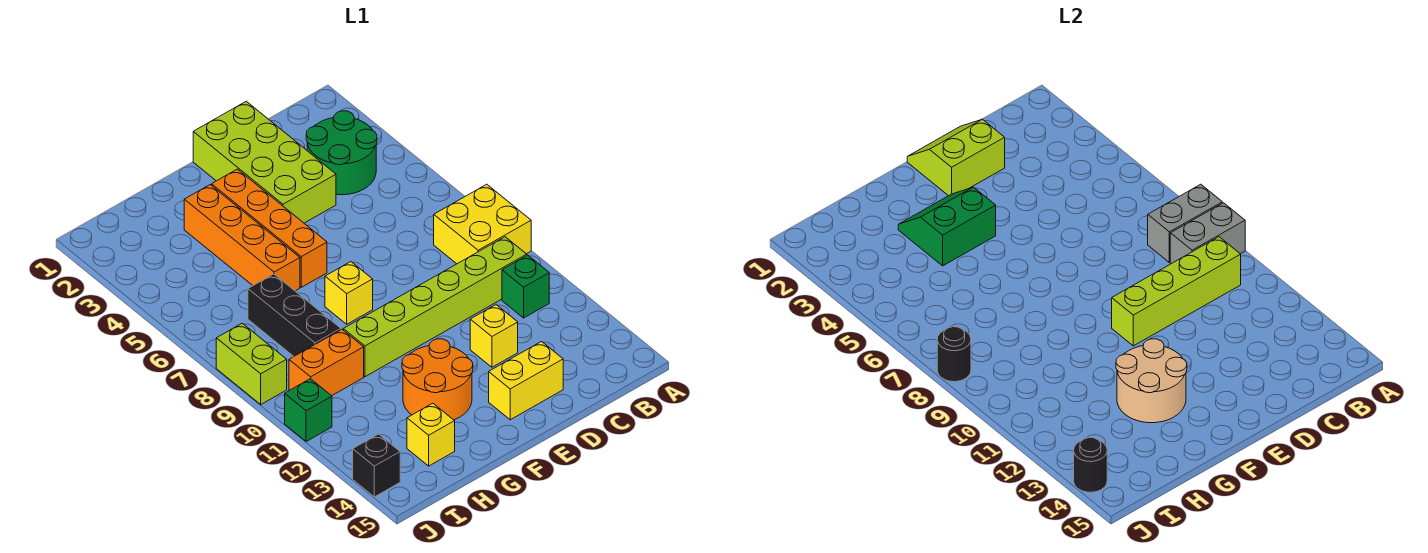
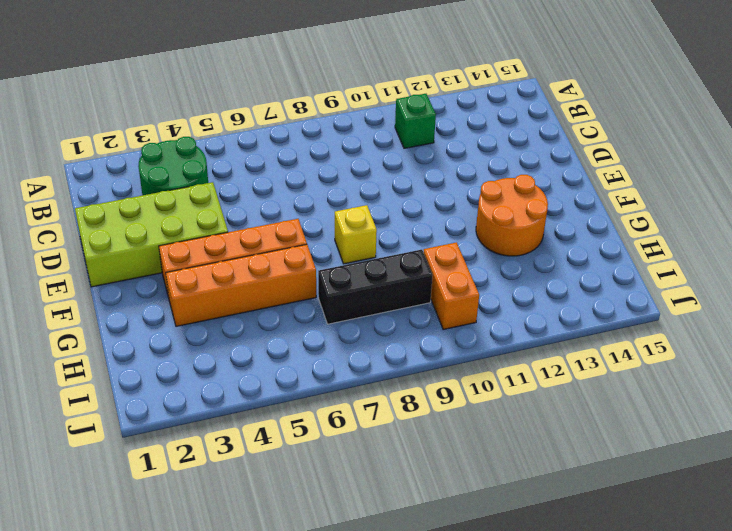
none -> yellow brick A8:B9 level 1
none -> lime brick B10:G10 level 1
none -> yellow brick D12 level 1

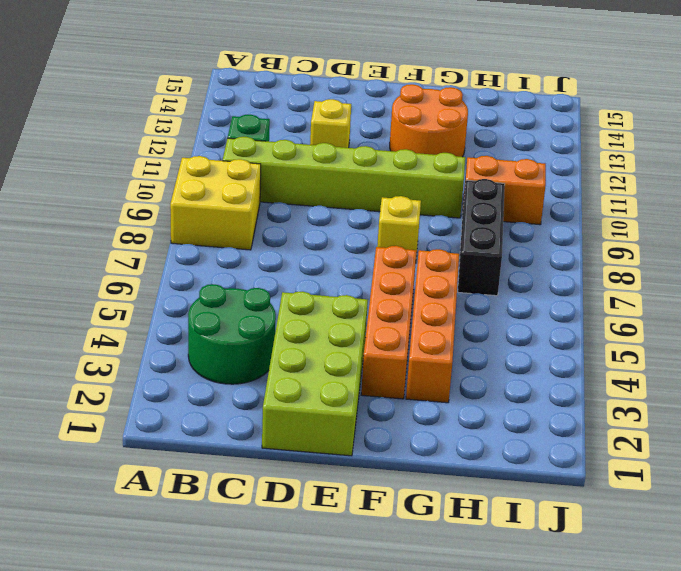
none -> yellow brick D14:E14 level 1
none -> yellow brick H14 level 1
none -> lime brick J8:J9 level 1

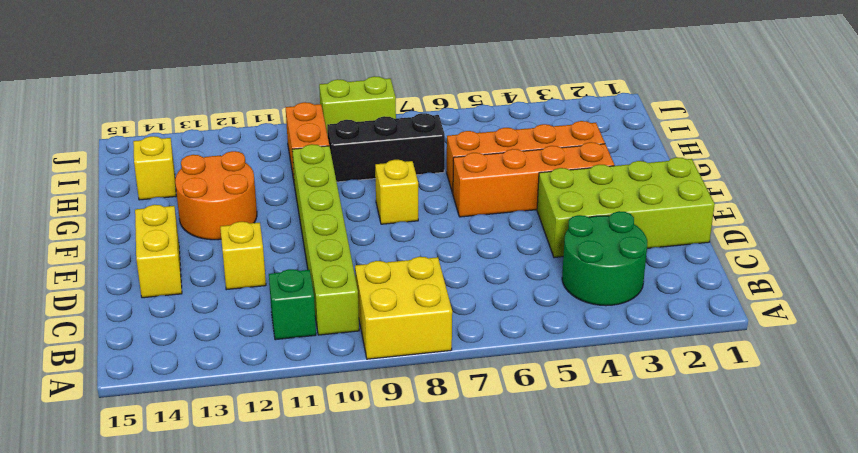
none -> green brick J11 level 1
none -> black brick J14 level 1
none -> grey brick A8:B8 level 2

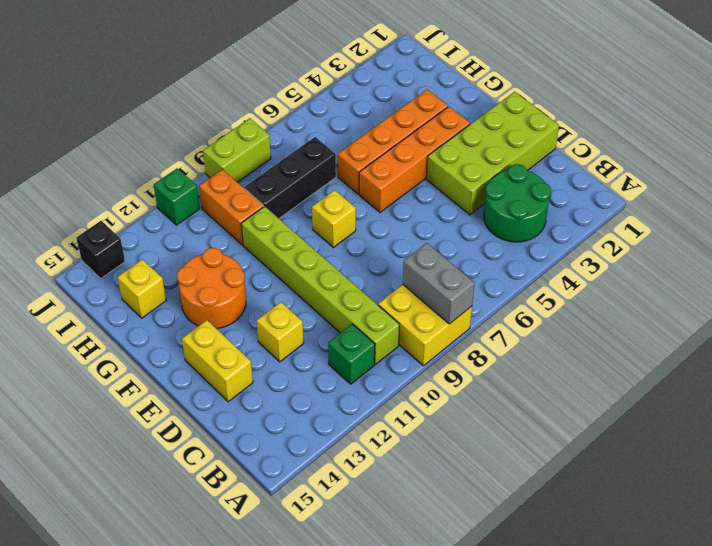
none -> grey brick A9:B9 level 2
none -> lime brick B10:E10 level 2
none -> lime slope D1:E2 level 2 top 2

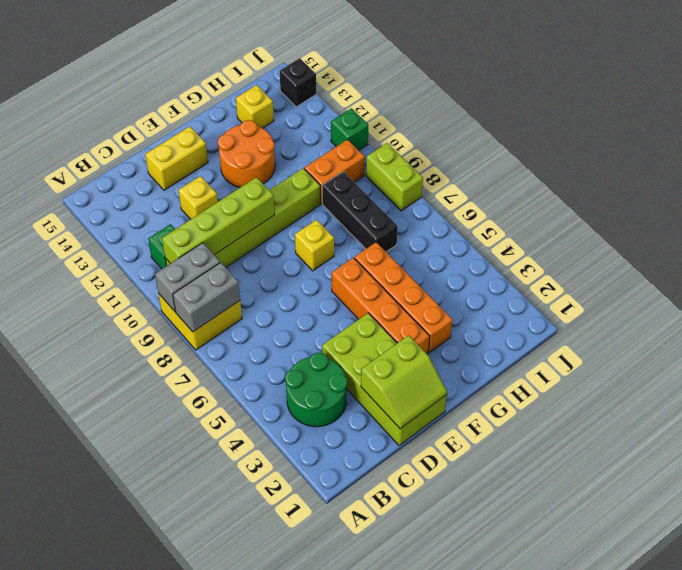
none -> green slope F3:G4 level 2 top 4
none -> tan round brick F12:G13 level 2
none -> black round brick J8 level 2

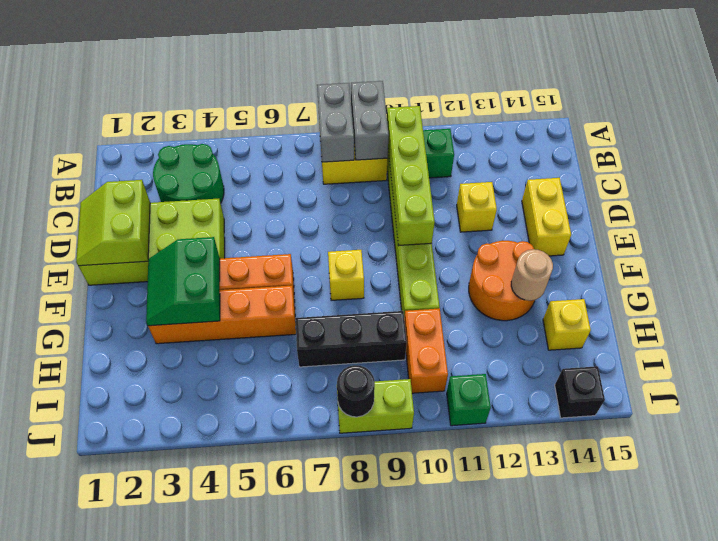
tan round brick G13 level 2 -> tan round brick F12:G13 level 2
none -> black round brick J14 level 2

